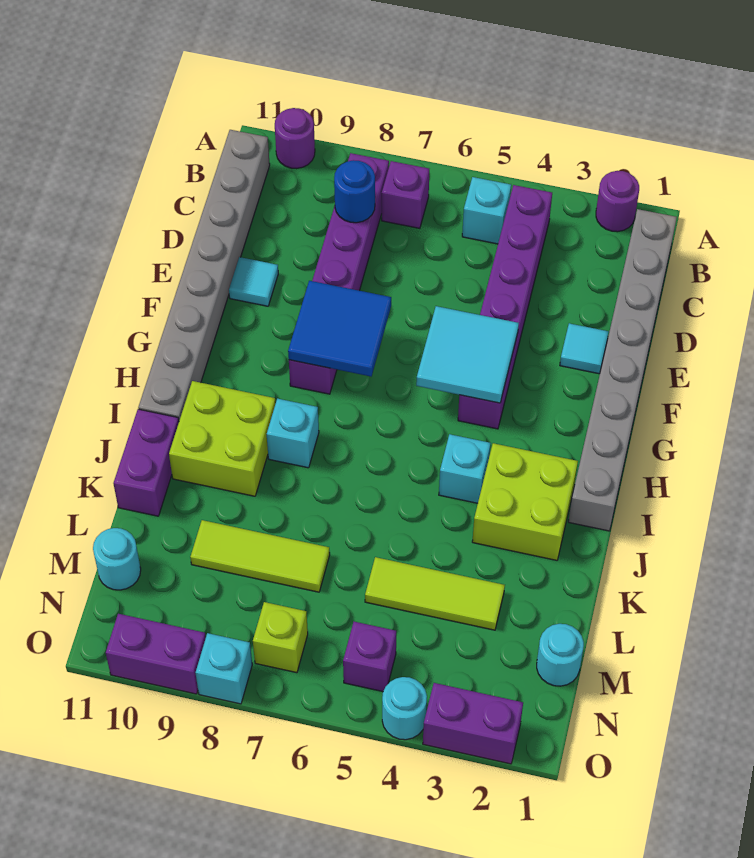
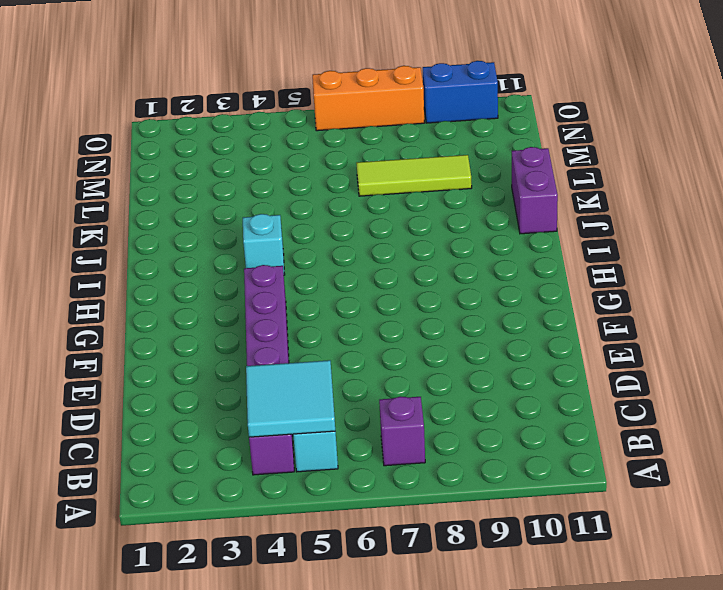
cyan tile B4:C5 level 2 -> cyan tile F4:G5 level 2
orange brick O6:O8 level 1 -> cyan brick O8 level 1
blue brick O9:O10 level 1 -> purple brick O9:O10 level 1
none -> purple round brick A2 level 1
none -> purple round brick A10 level 1
none -> grey brick B1:I1 level 1

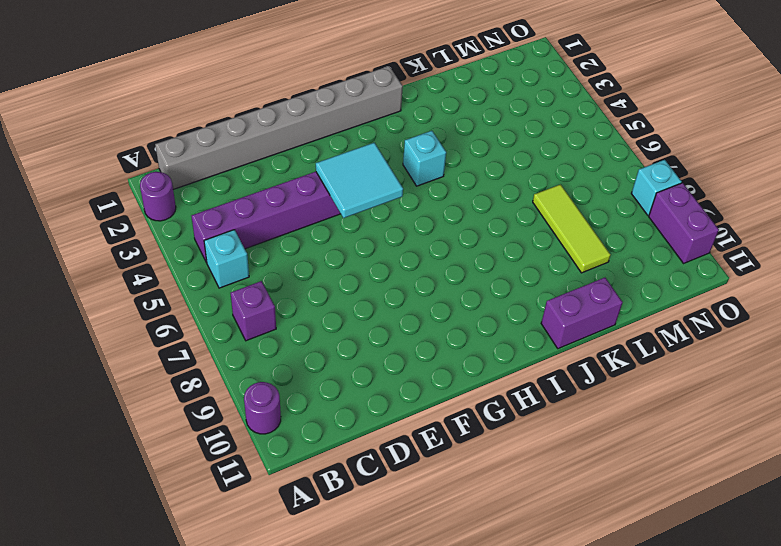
none -> purple brick B8:G8 level 1
none -> grey brick B11:I11 level 1
none -> cyan tile E2 level 1

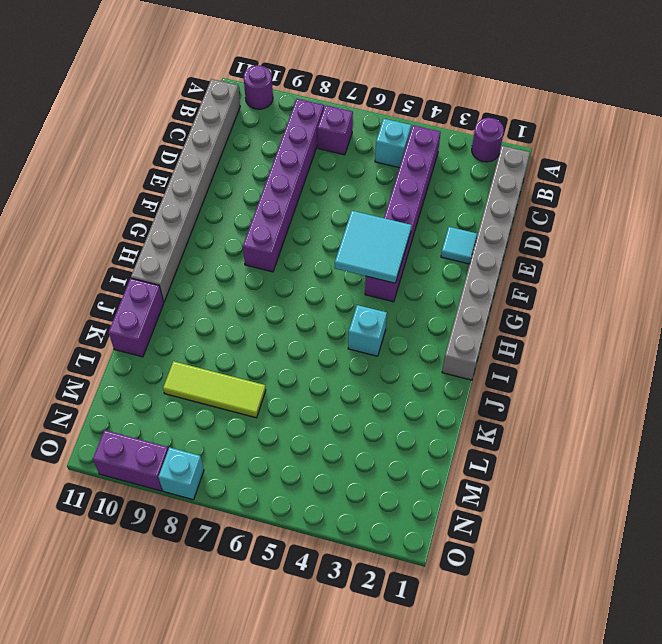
none -> cyan tile E10 level 1
none -> lime brick I2:J3 level 1
none -> cyan brick I8 level 1

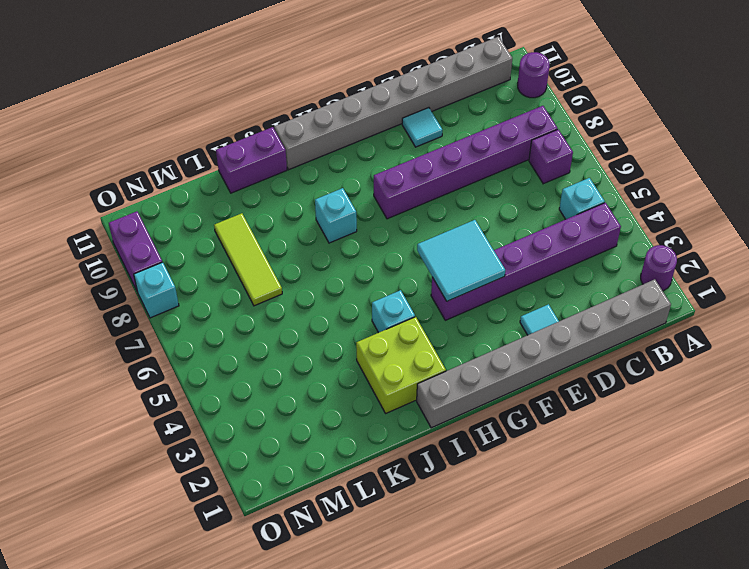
none -> lime brick I9:J10 level 1
none -> lime tile L3:L5 level 1
none -> cyan round brick M1 level 1

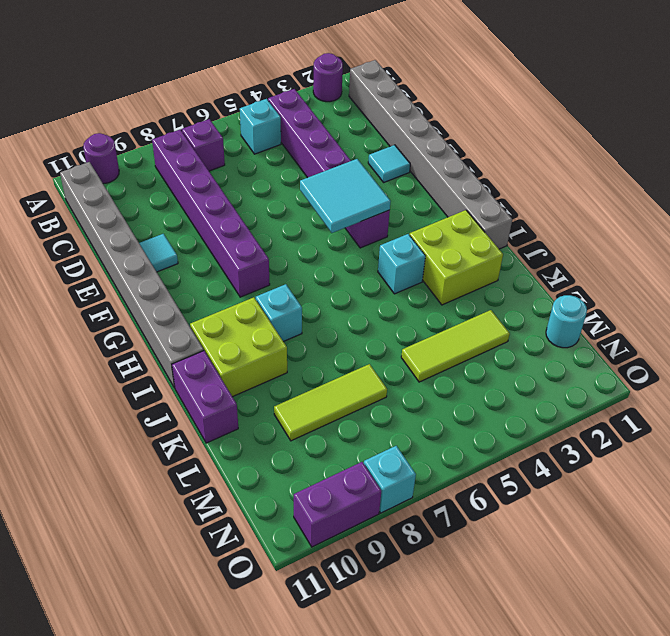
none -> cyan round brick M11 level 1
none -> purple brick N5 level 1
none -> lime brick N7 level 1

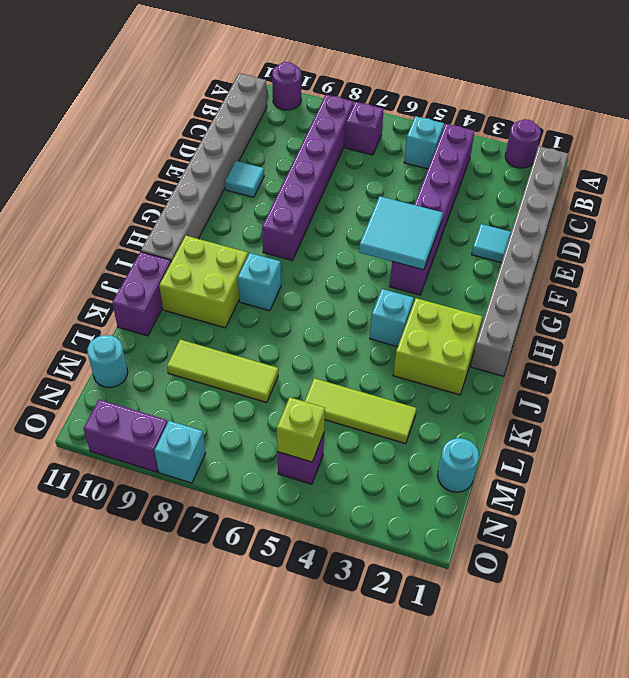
lime brick N5 level 2 -> lime brick N7 level 1
none -> purple brick O2:O3 level 1
none -> cyan round brick O4 level 1
none -> blue round brick C8 level 2

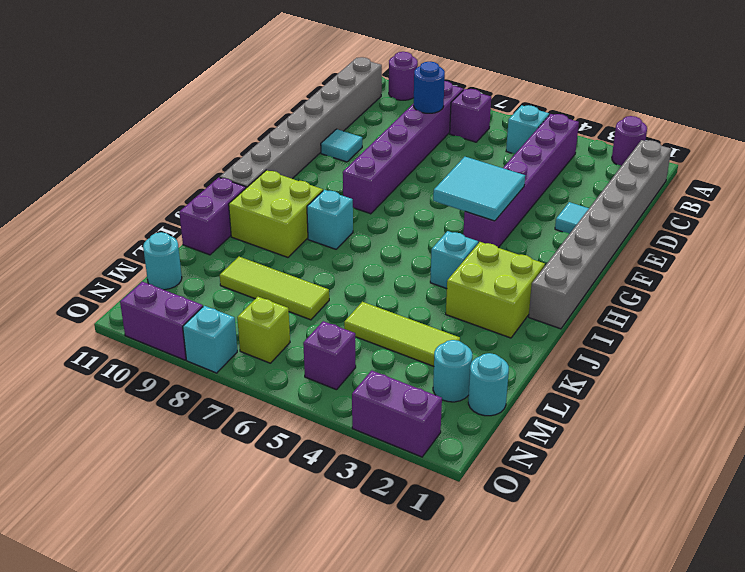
cyan round brick M2 level 1 -> cyan round brick O4 level 1
none -> blue tile F7:G8 level 2

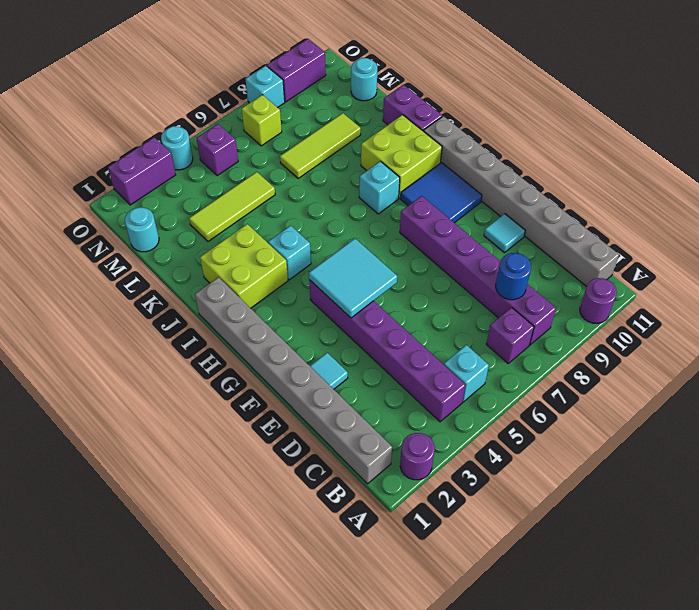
blue tile G9:H10 level 1 -> blue tile F7:G8 level 2

